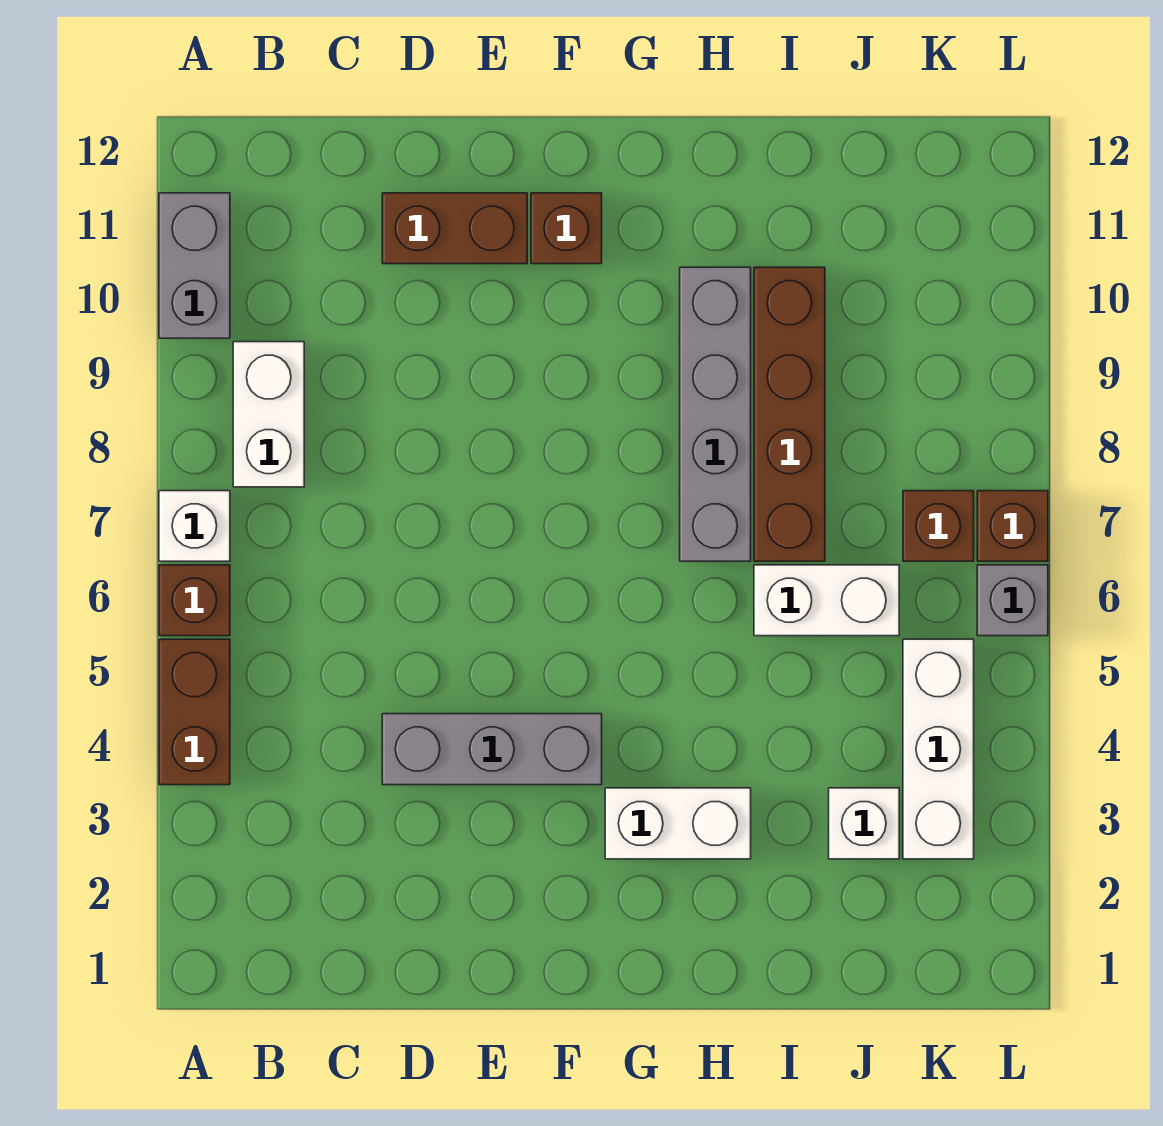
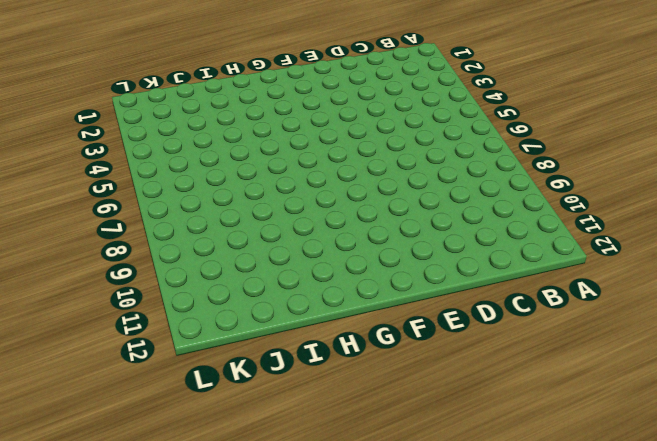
none -> brown brick A4:A5 level 1
none -> brown brick A6 level 1
none -> white brick A7 level 1

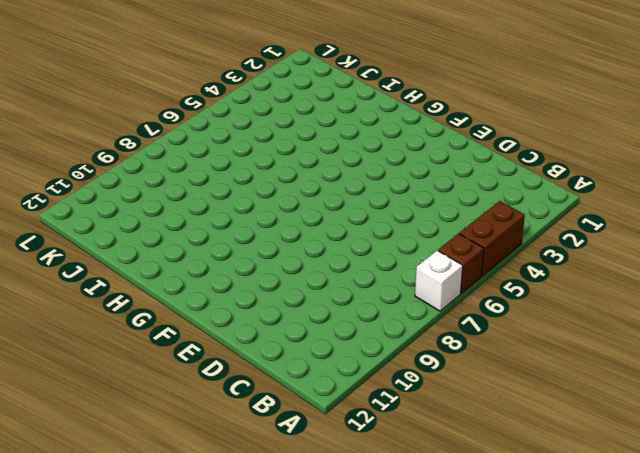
none -> grey brick A10:A11 level 1
none -> white brick B8:B9 level 1
none -> grey brick D4:F4 level 1

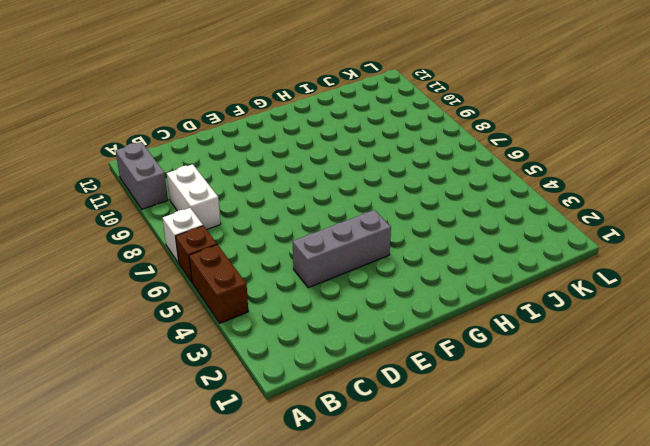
none -> brown brick D11:E11 level 1
none -> brown brick F11 level 1
none -> white brick G3:H3 level 1

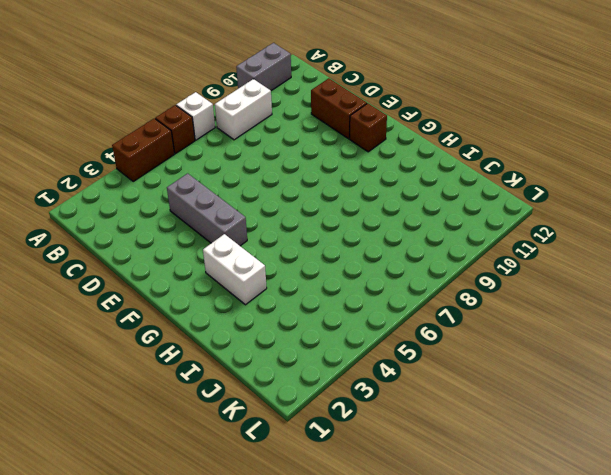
none -> grey brick H7:H10 level 1
none -> white brick I6:J6 level 1
none -> brown brick I7:I10 level 1

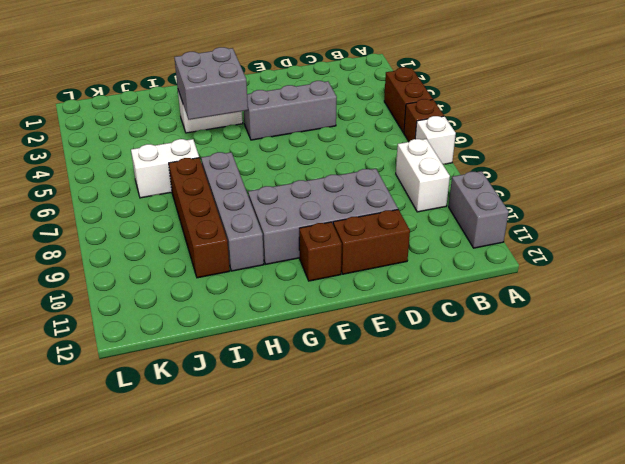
grey brick D9:G10 level 1 -> none
grey brick G3:H4 level 2 -> none
none -> white brick J3 level 1
none -> white brick K3:K5 level 1
none -> brown brick K7 level 1

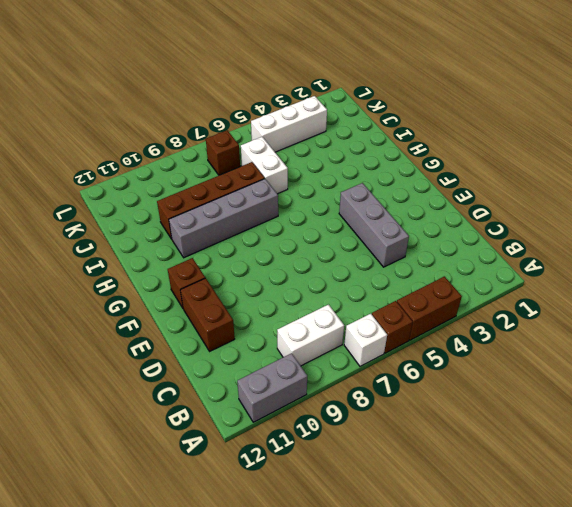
none -> white brick G3:H3 level 1
none -> white brick J3 level 1
none -> grey brick L6 level 1

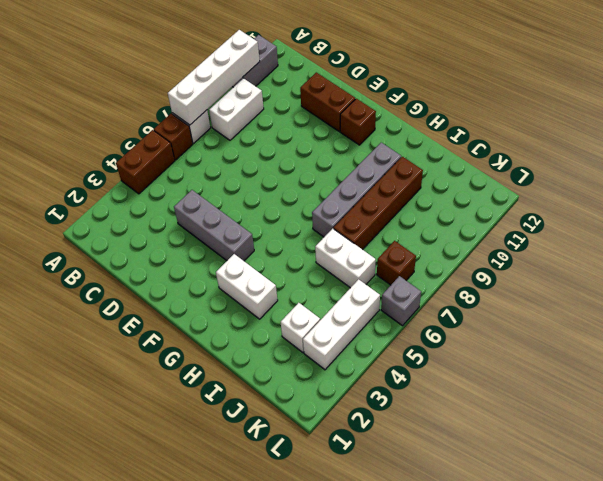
white brick A7:A10 level 2 -> none
none -> brown brick L7 level 1

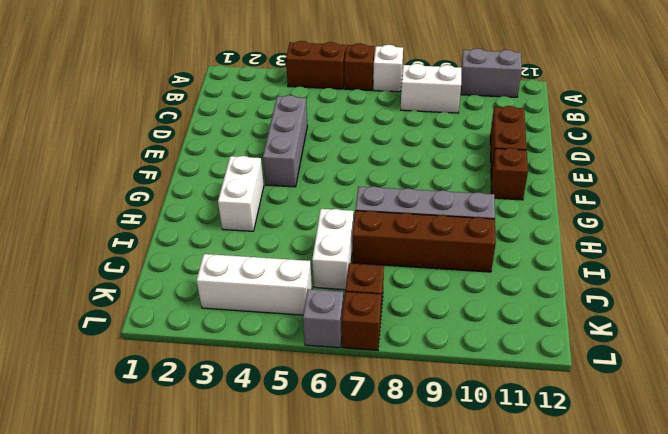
none -> white brick J3 level 1

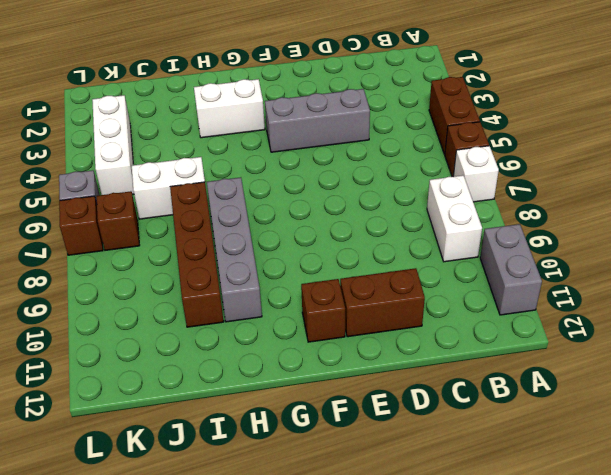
none -> white brick J3 level 1

